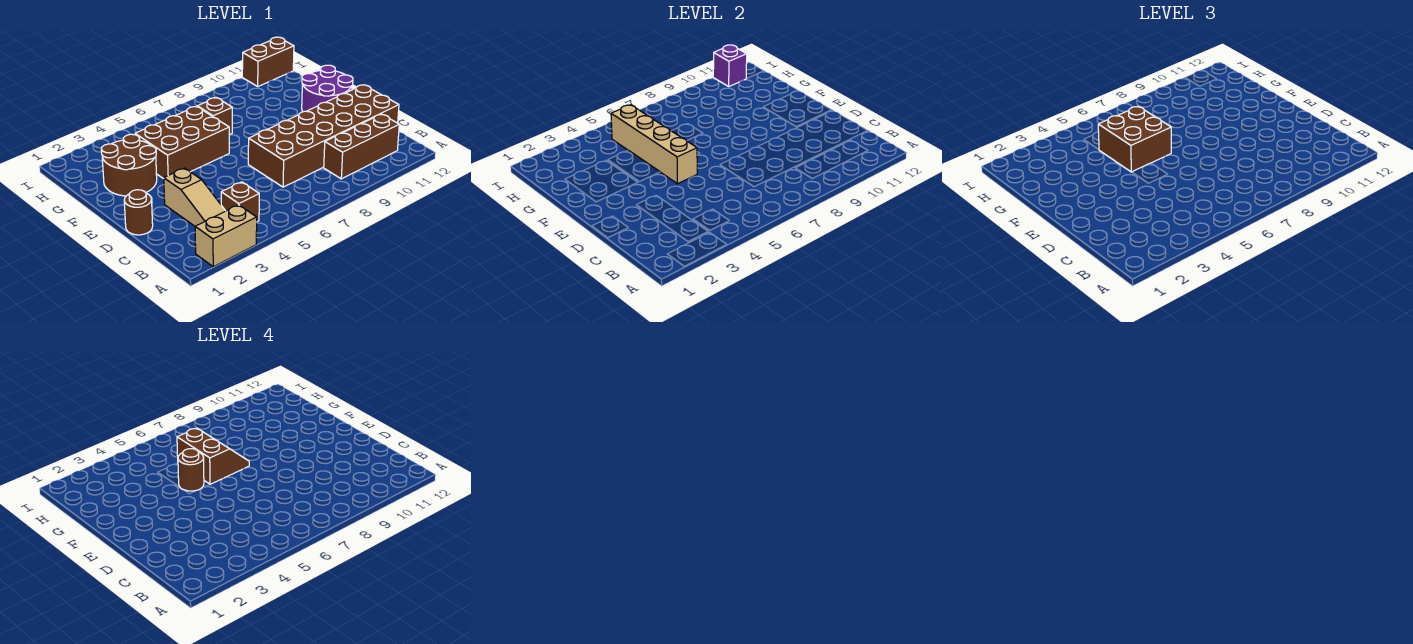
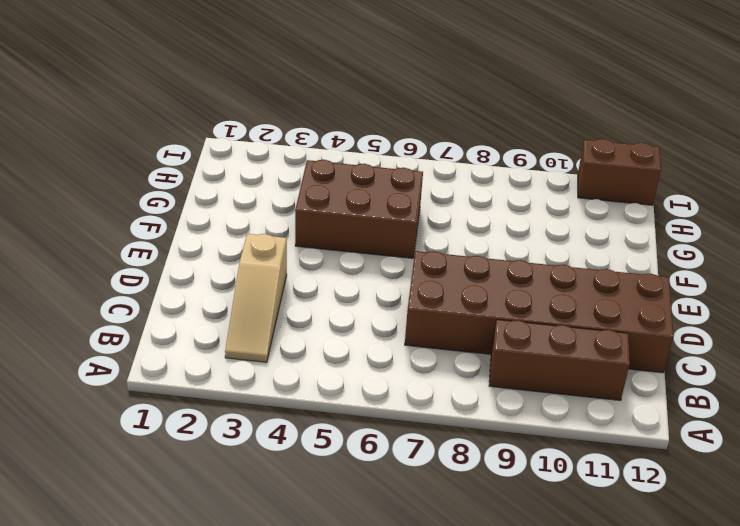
none -> tan brick A2:A3 level 1
none -> brown brick B4 level 1
none -> brown round brick D1 level 1

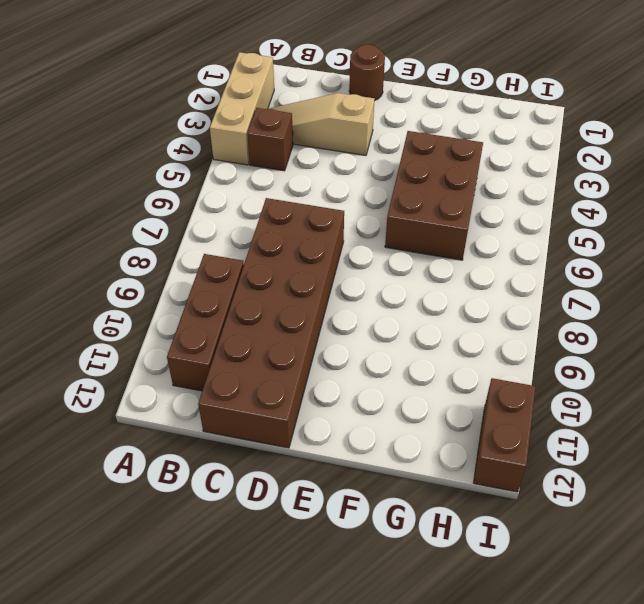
tan brick A2:A4 level 1 -> tan brick A2:A3 level 1
none -> purple round brick E11:F12 level 1
none -> brown round brick F2:G3 level 1
none -> brown brick G7 level 1

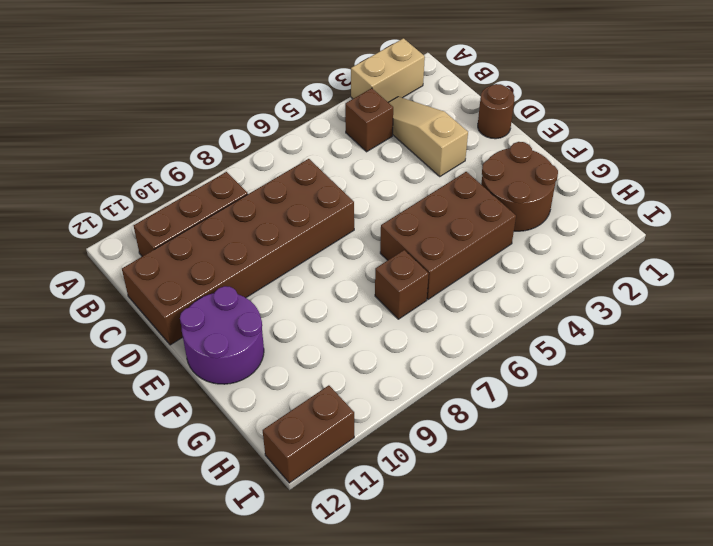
none -> tan brick E5:H5 level 2
none -> purple brick I11 level 2
none -> brown brick F5:G6 level 3

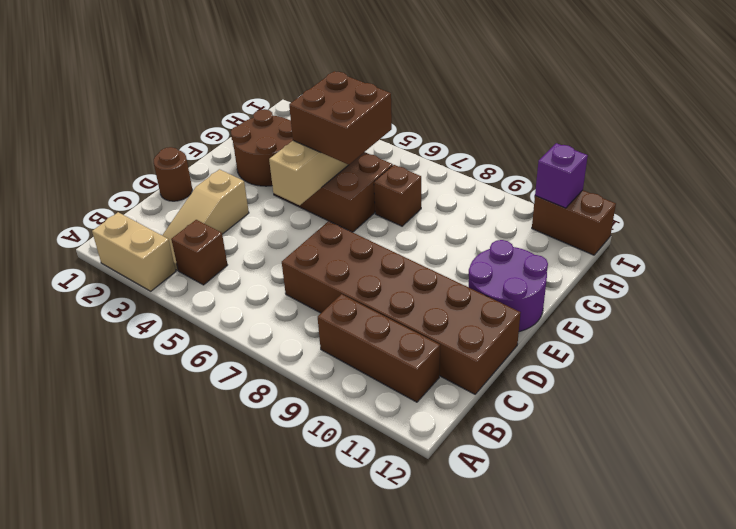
none -> brown round brick F5 level 4
none -> brown slope F6:G7 level 4 top 6

